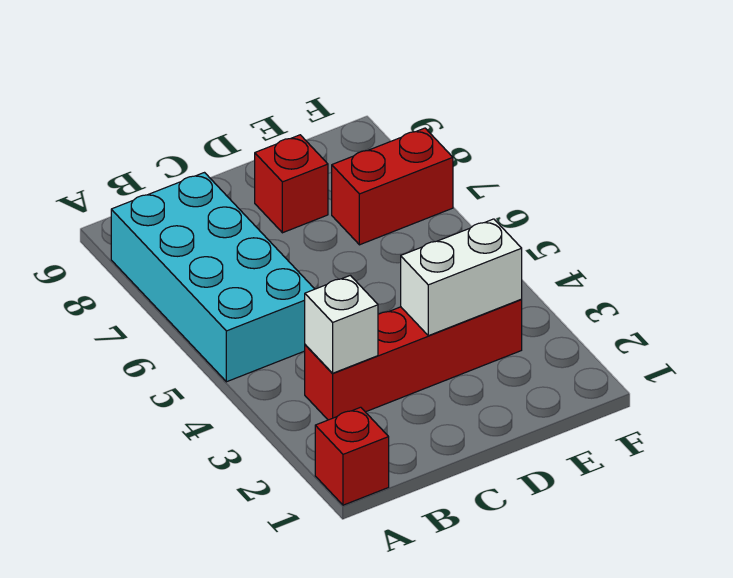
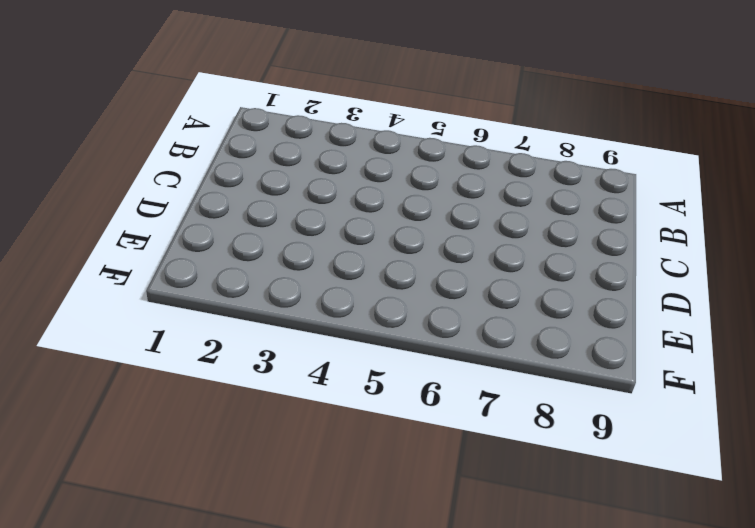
none -> red brick A1 level 1
none -> cyan brick A5:B8 level 1

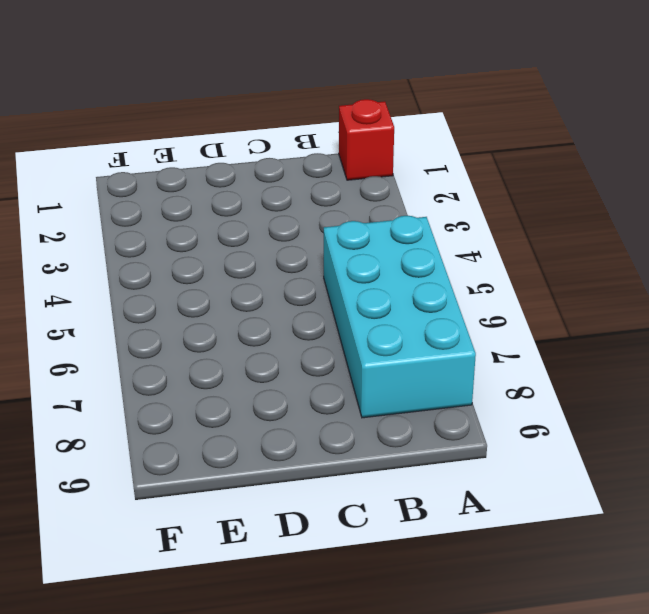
none -> red brick B3:E3 level 1
none -> red brick D8 level 1

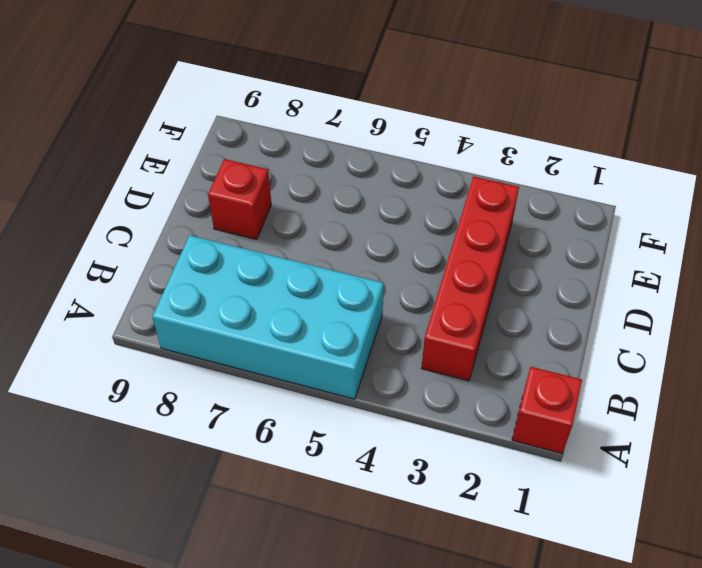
none -> red brick E7:F7 level 1
none -> white brick B3 level 2

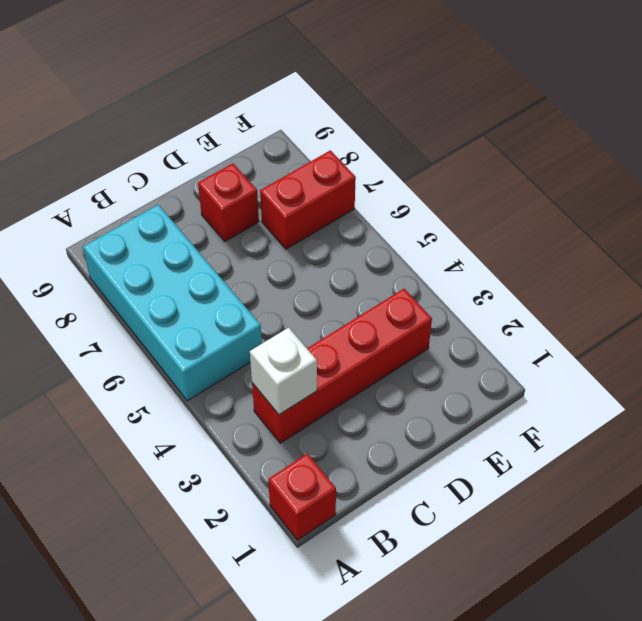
none -> white brick D3:E3 level 2

